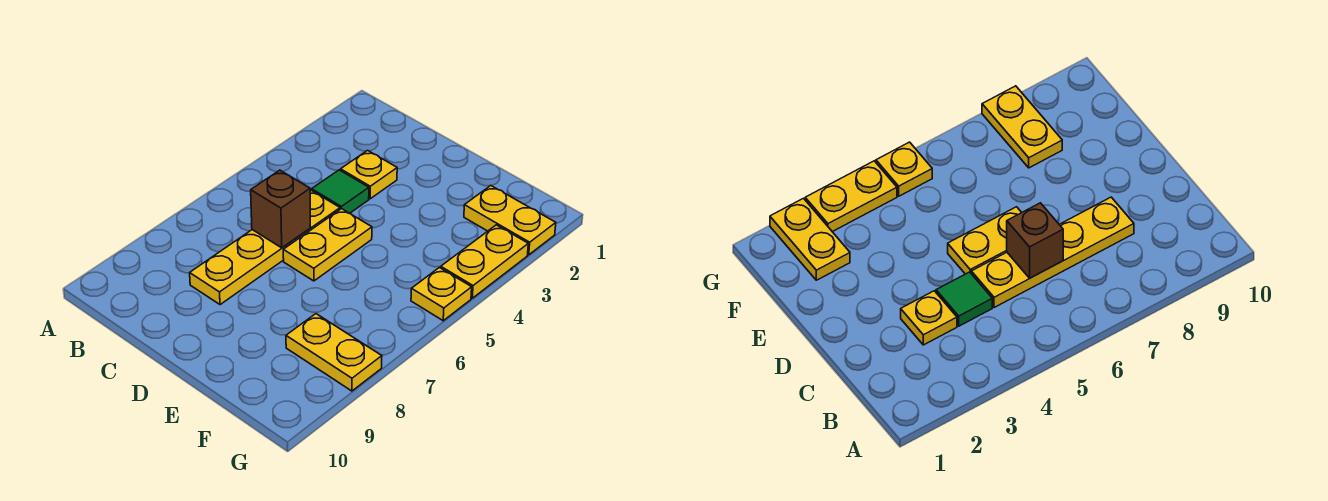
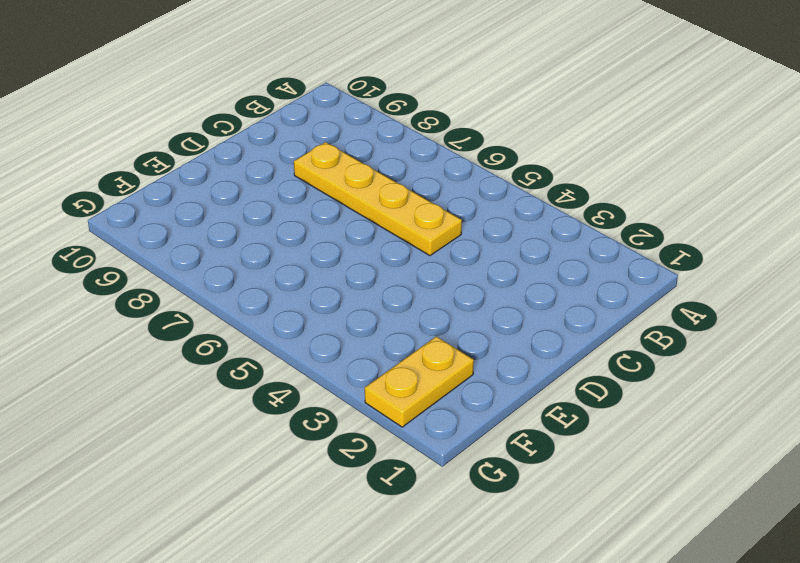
none -> yellow plate C3 level 1
none -> green tile C4 level 1

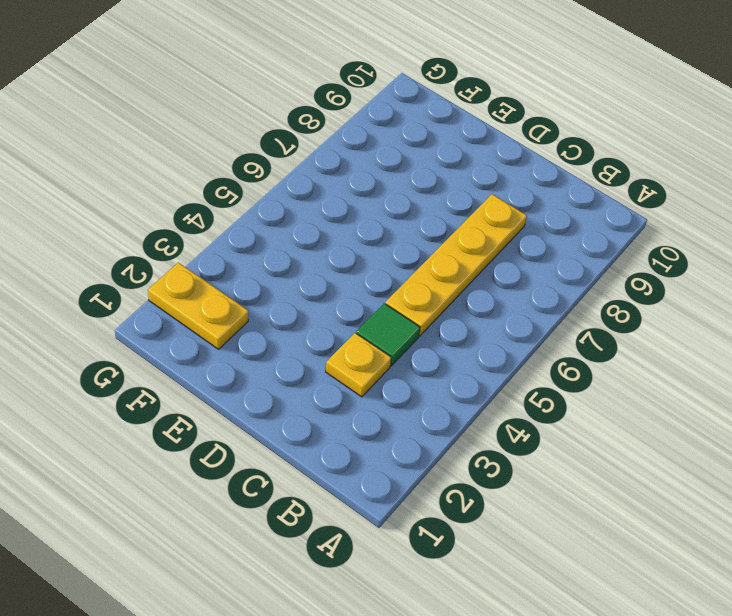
none -> yellow plate D5:D6 level 1
none -> yellow plate F8:G8 level 1

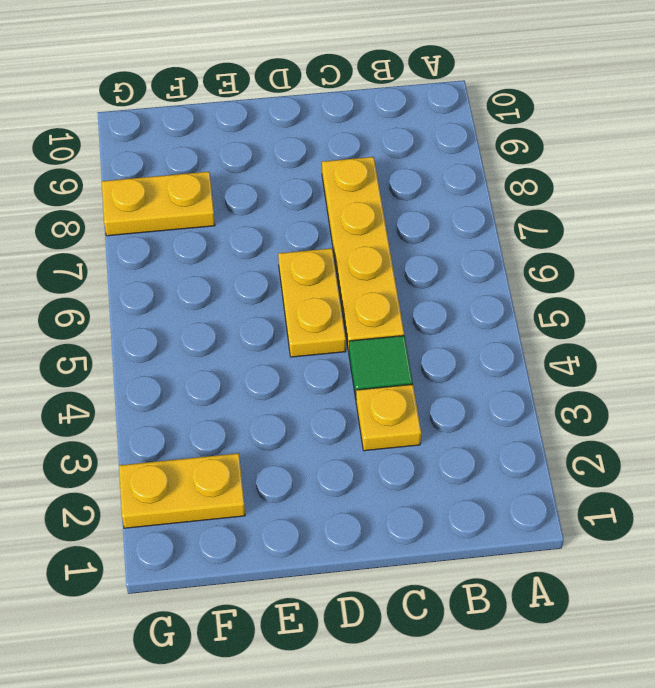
none -> yellow plate G3:G4 level 1
none -> yellow plate G5 level 1

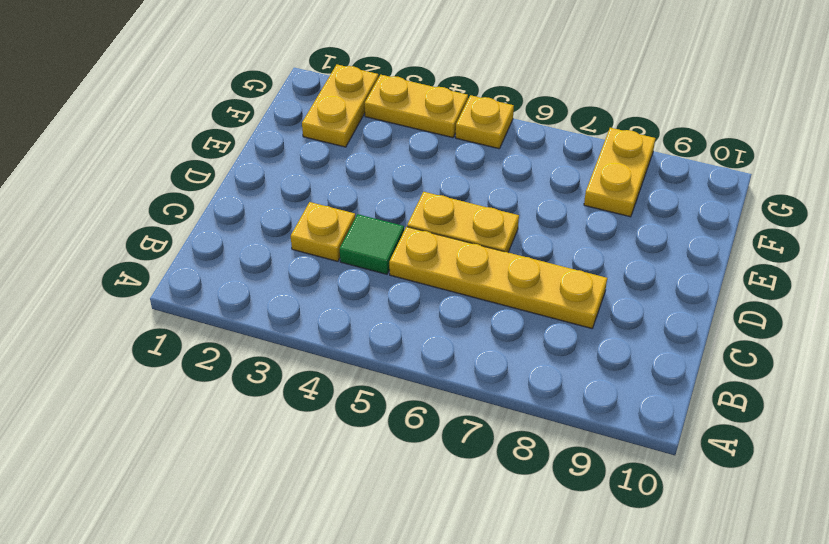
none -> brown brick C6 level 2

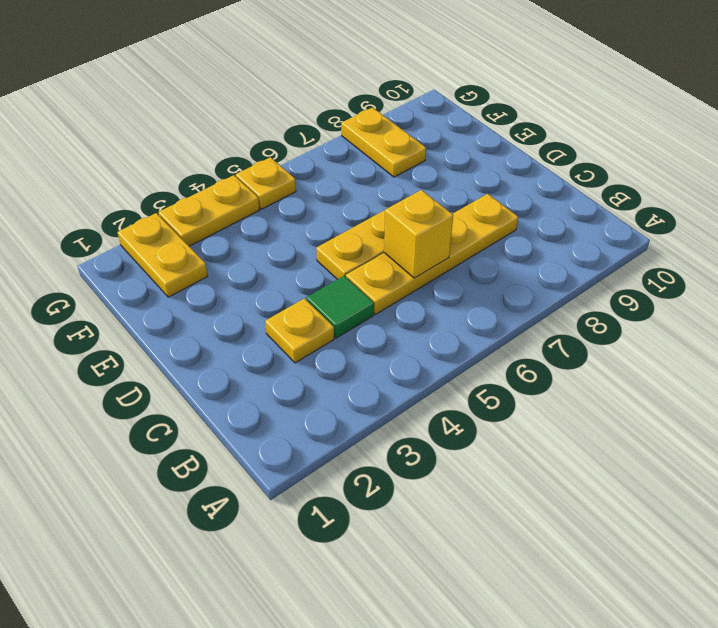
yellow brick C6 level 2 -> brown brick C6 level 2

